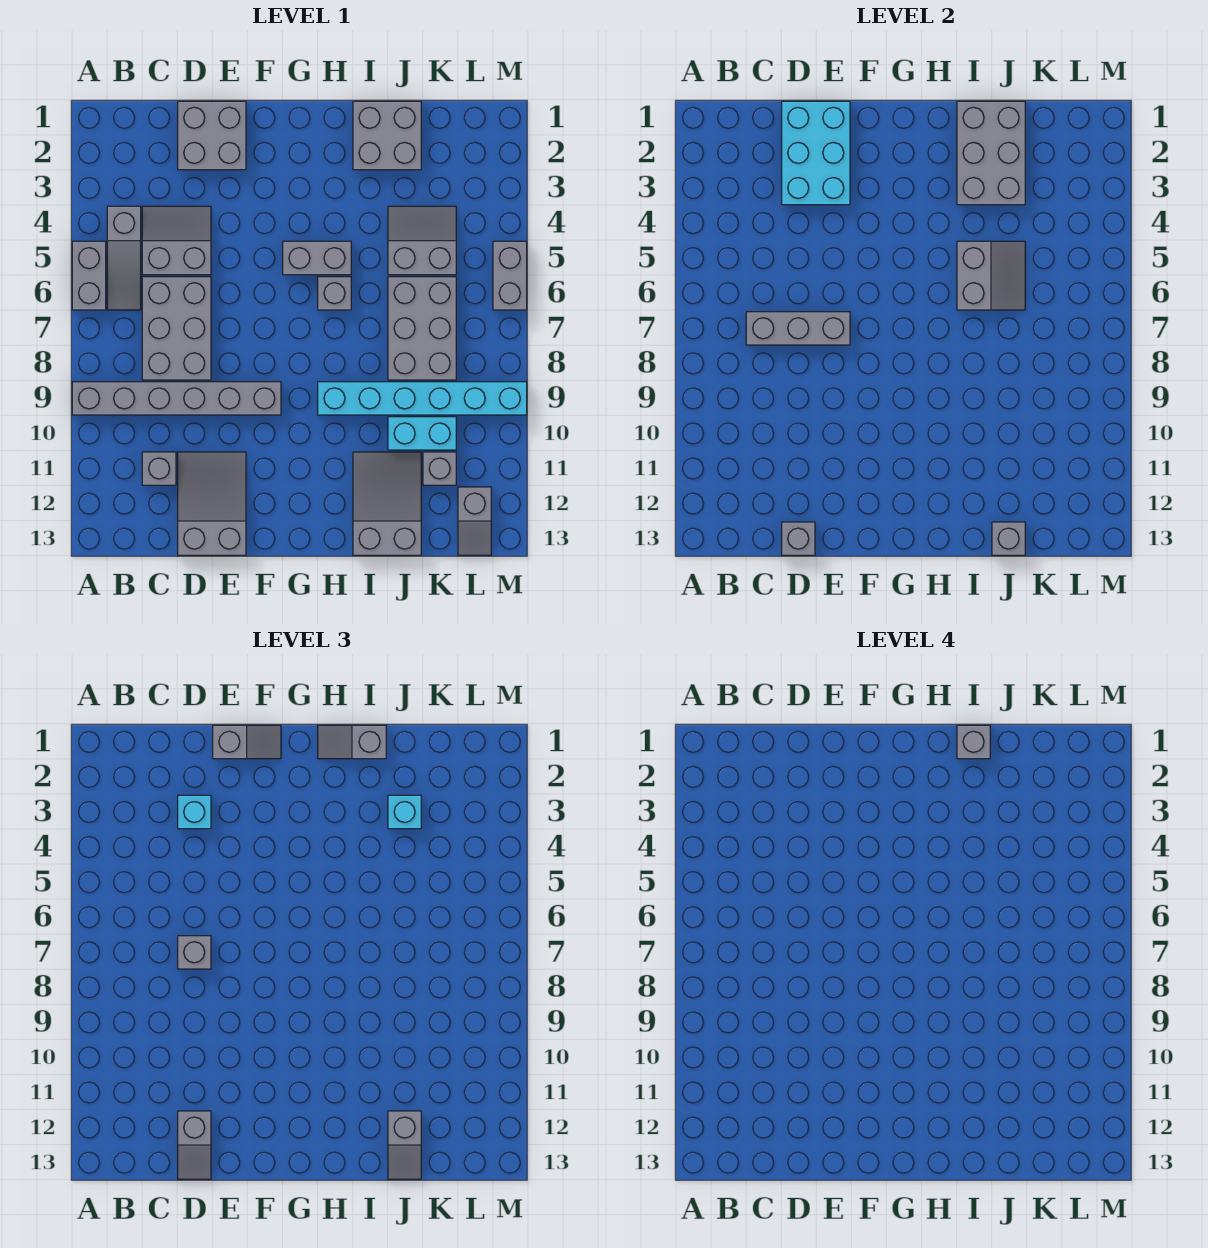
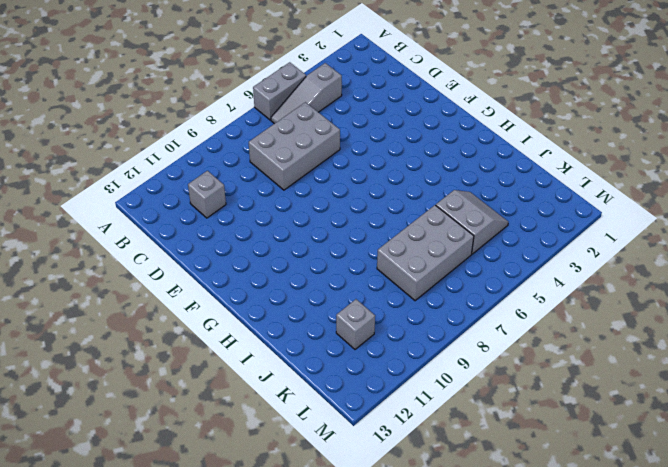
none -> grey brick A9:F9 level 1
none -> grey slope C4:D5 level 1 top 5
none -> grey brick D1:E2 level 1
none -> grey slope D11:E13 level 1 top 13

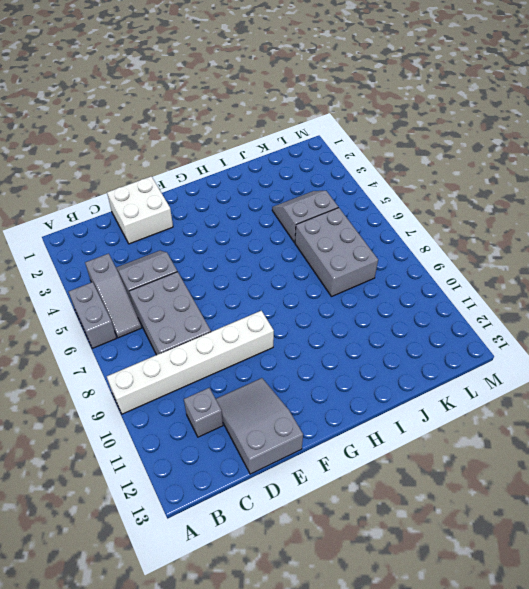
white brick A9:F9 level 1 -> grey brick A9:F9 level 1
white brick D1:E2 level 1 -> grey brick D1:E2 level 1
none -> grey brick G5:H5 level 1
none -> grey brick H6 level 1
none -> cyan brick H9:M9 level 1
none -> grey brick I1:J2 level 1

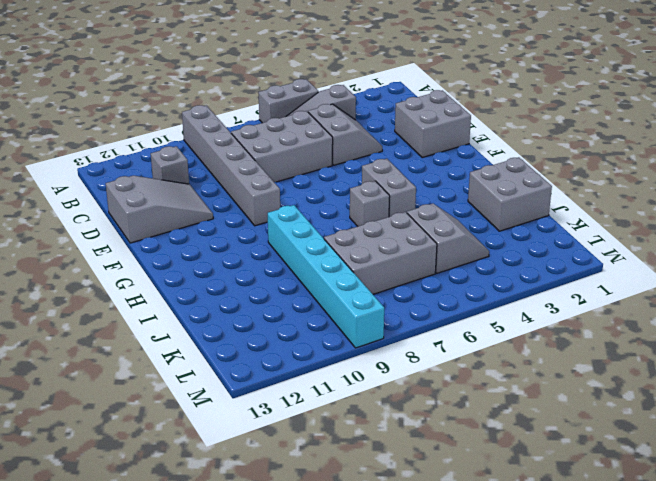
none -> grey slope I11:J13 level 1 top 13
none -> cyan brick J10:K10 level 1
none -> grey brick K11 level 1
none -> grey slope L12:L13 level 1 top 12

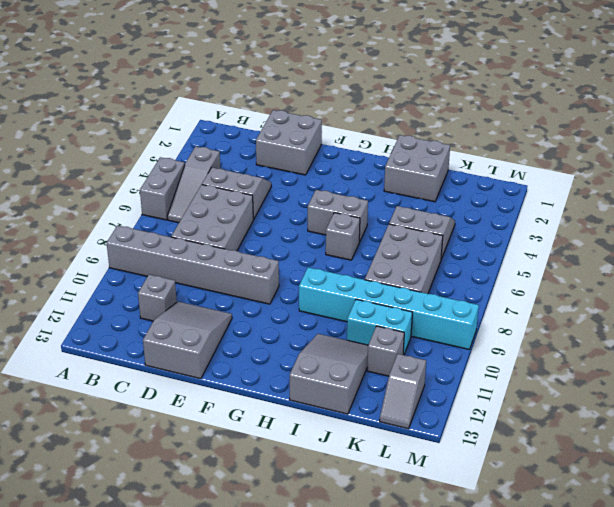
none -> grey brick M5:M6 level 1
none -> grey brick C7:E7 level 2
none -> cyan brick D1:E3 level 2
none -> grey brick D13 level 2

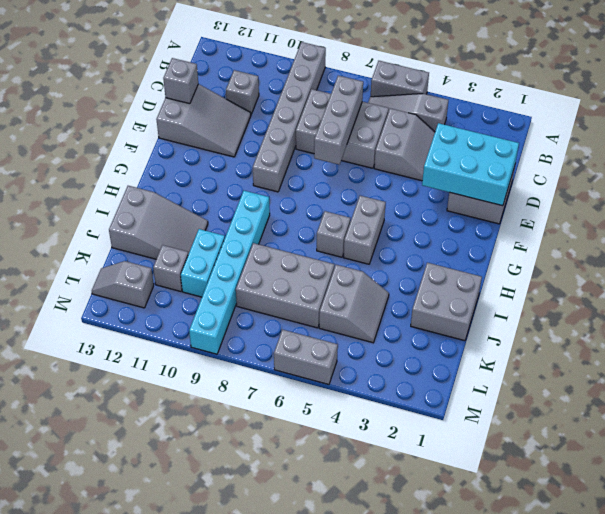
none -> grey brick I1:J3 level 2
none -> grey slope I5:J6 level 2 top I
none -> grey brick J13 level 2
none -> cyan brick D3 level 3

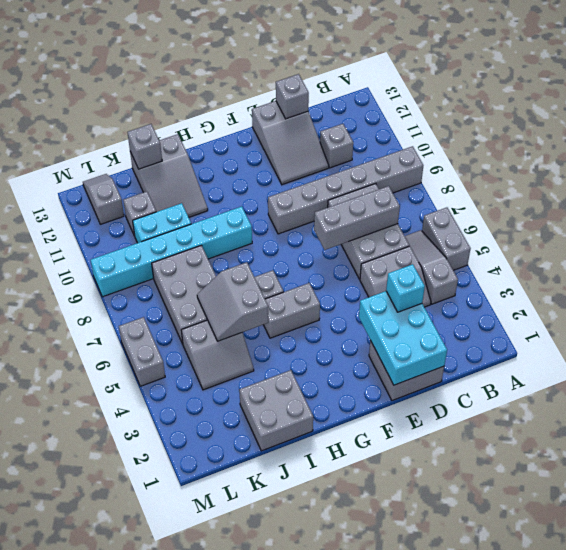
none -> grey brick I1:J3 level 2
none -> grey brick D7 level 3
none -> grey slope D12:D13 level 3 top 12
none -> grey slope E1:F1 level 3 top E

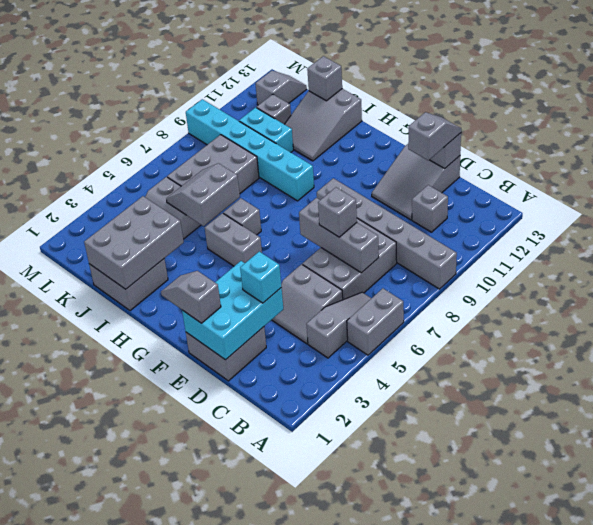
none -> grey brick M5:M6 level 1
none -> grey slope H1:I1 level 3 top I
none -> cyan brick J3 level 3
none -> grey slope J12:J13 level 3 top 12

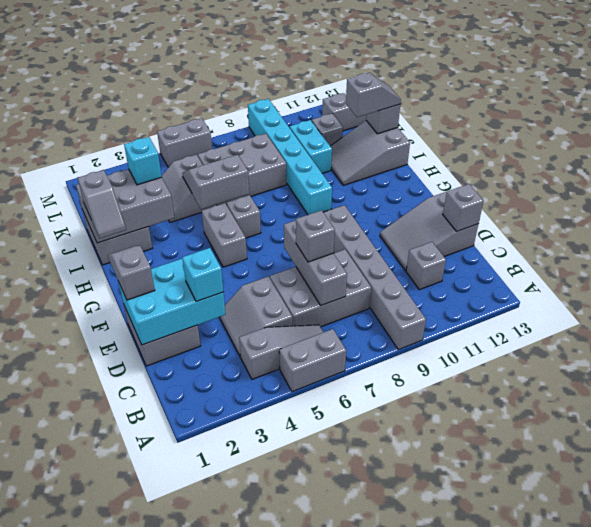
none -> grey slope D12:D13 level 3 top 12
none -> grey brick I1 level 4

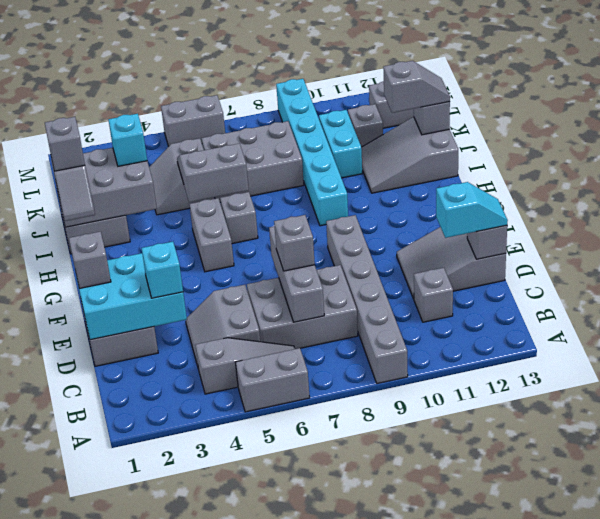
cyan slope D12:D13 level 3 top 12 -> grey slope D12:D13 level 3 top 12

